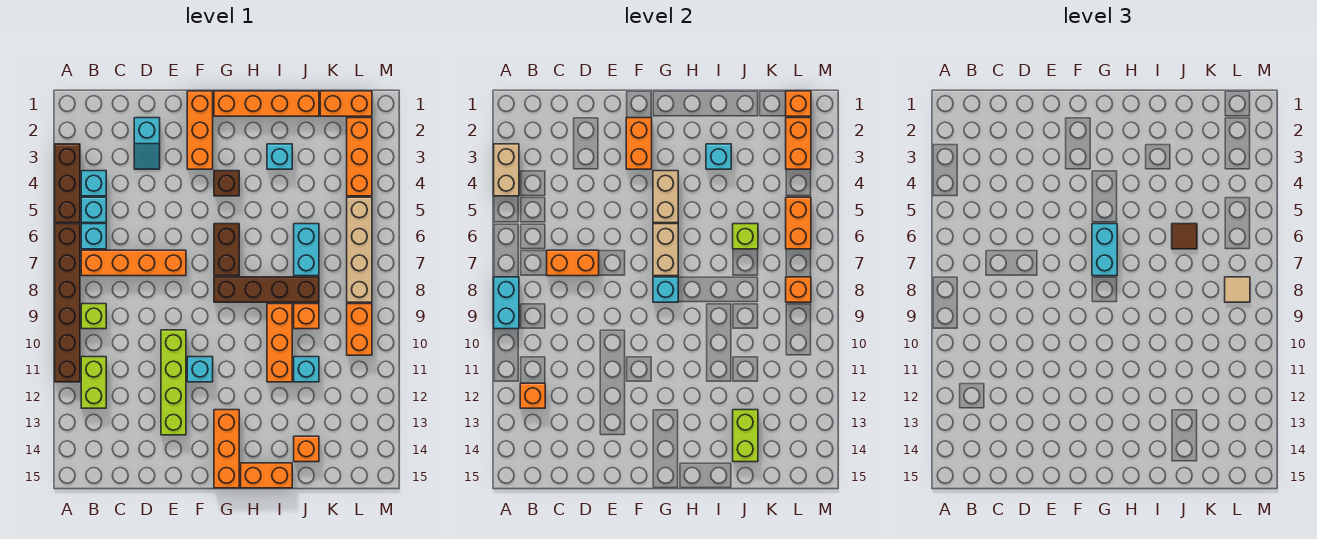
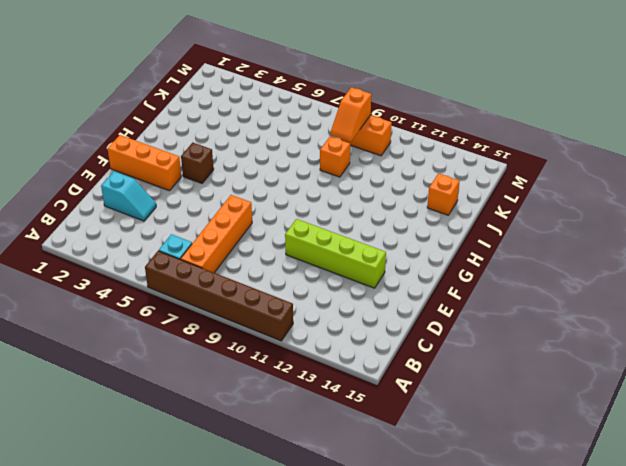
orange slope K9:L9 level 2 top L -> none
none -> brown brick A3:A5 level 1
none -> cyan brick B4 level 1
none -> cyan brick B5 level 1
none -> lime brick B9 level 1

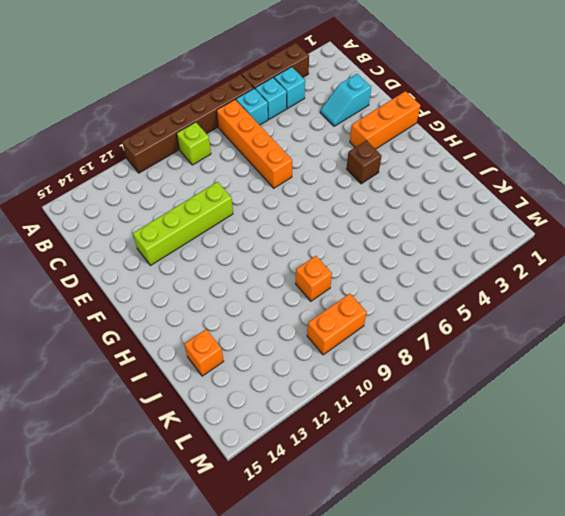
none -> lime brick B11:B12 level 1
none -> cyan brick F11 level 1
none -> orange brick G1:J1 level 1
none -> brown brick G6:G7 level 1

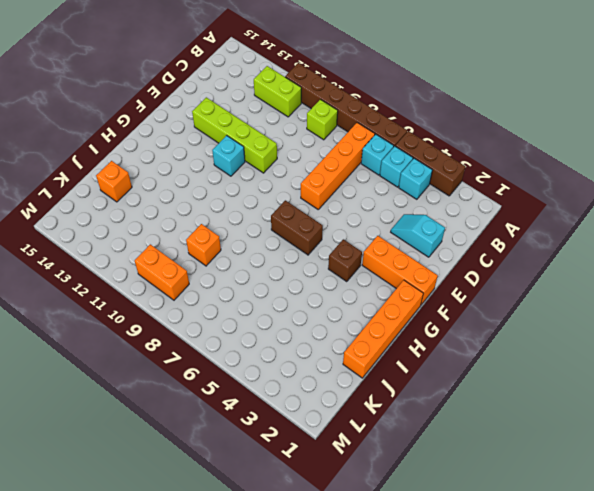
none -> brown brick G8:J8 level 1
none -> orange brick G13:G15 level 1
none -> orange brick H15:I15 level 1
none -> cyan brick I3 level 1

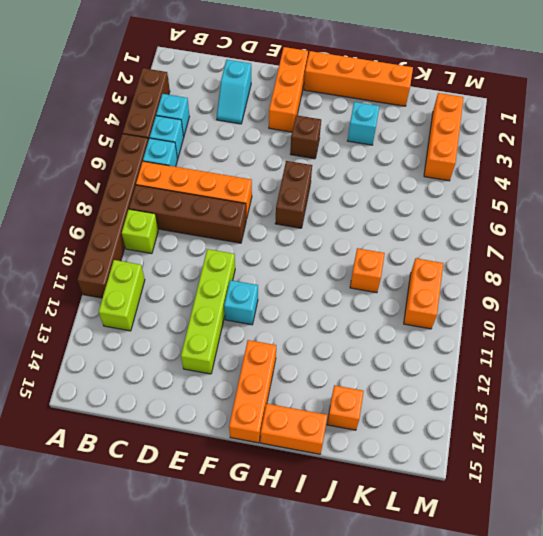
brown brick B8:E8 level 1 -> brown brick G8:J8 level 1
none -> orange brick I9:I11 level 1
none -> cyan brick J6:J7 level 1
none -> cyan brick J11 level 1
none -> orange brick K1:L1 level 1

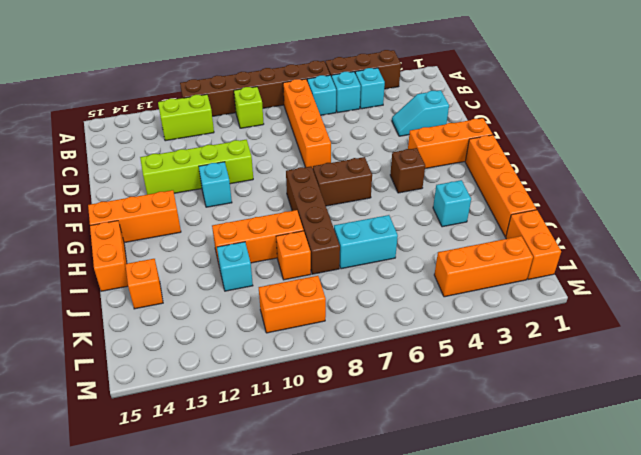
none -> tan brick L5:L8 level 1
none -> tan brick A3:A4 level 2
none -> cyan brick A8:A9 level 2
none -> orange brick B12 level 2

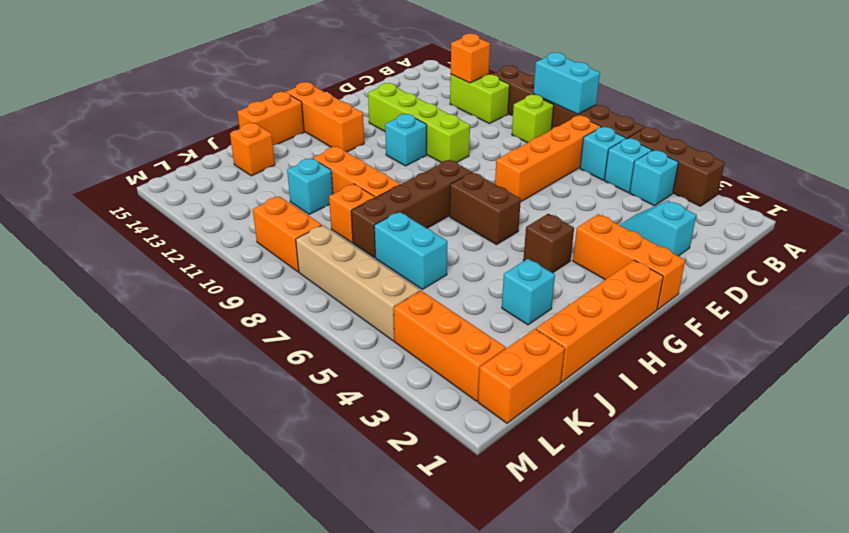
none -> tan brick A3:A4 level 2
none -> orange brick C7:D7 level 2
none -> orange brick F2:F3 level 2
none -> tan brick G4:G5 level 2

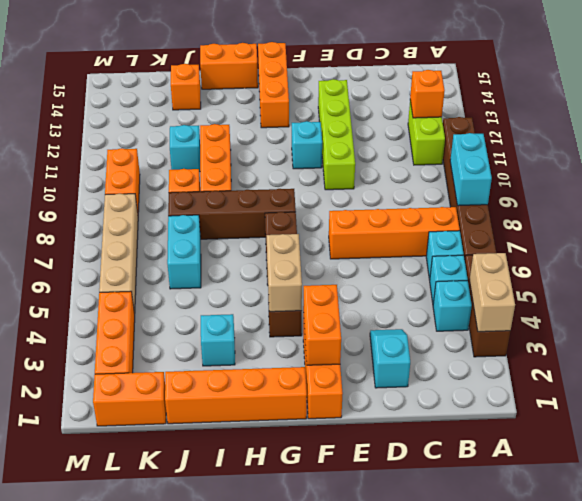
none -> lime brick B9 level 1
none -> orange brick C7:D7 level 2
none -> tan brick G6:G7 level 2
none -> cyan brick G8 level 2

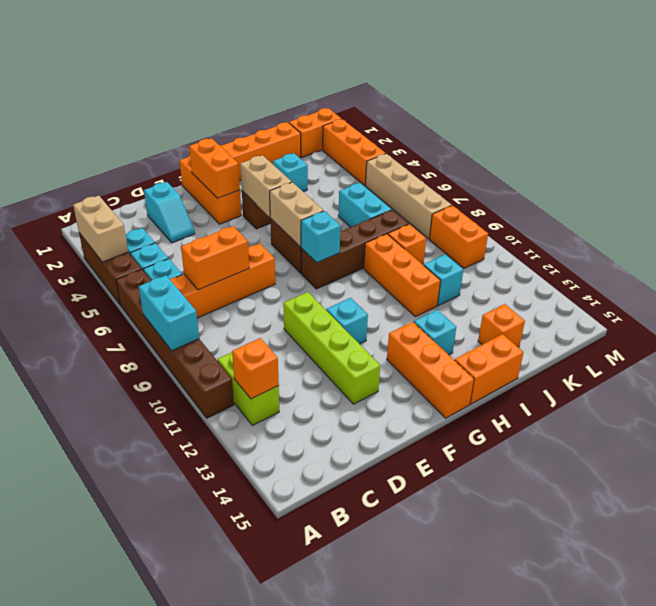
cyan brick H13 level 1 -> cyan brick I3 level 2
none -> lime brick B9 level 1
none -> lime brick J6 level 2
none -> lime brick J13:J14 level 2
none -> orange brick L1 level 2

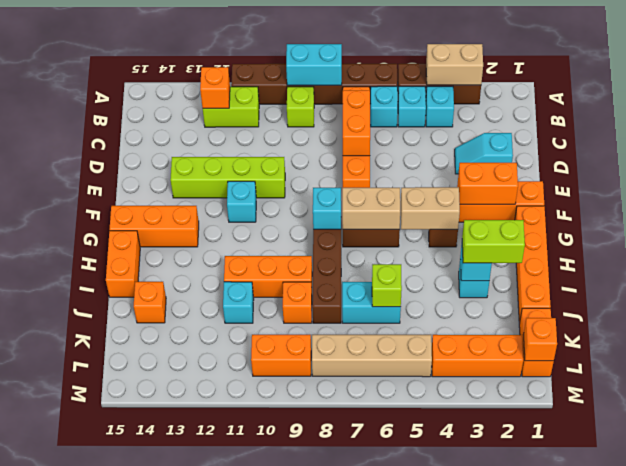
lime brick I2:I3 level 3 -> lime brick J13:J14 level 2
none -> orange brick L2:L3 level 2
none -> orange brick L5:L6 level 2
none -> orange brick L8 level 2
none -> cyan brick G6:G7 level 3

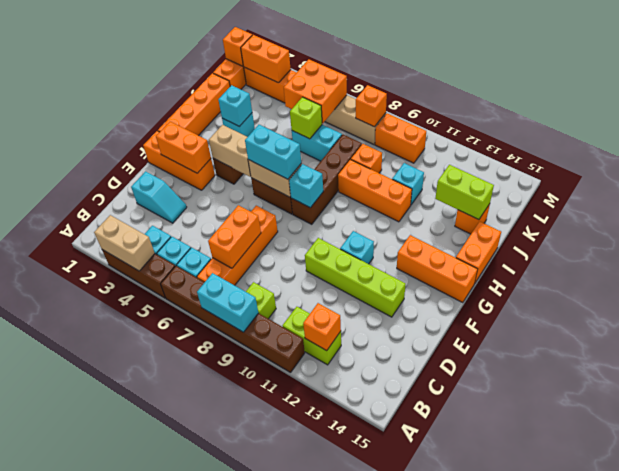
orange brick K5:L6 level 2 -> orange brick L5:L6 level 2
none -> brown tile J6 level 3
none -> tan tile L8 level 3

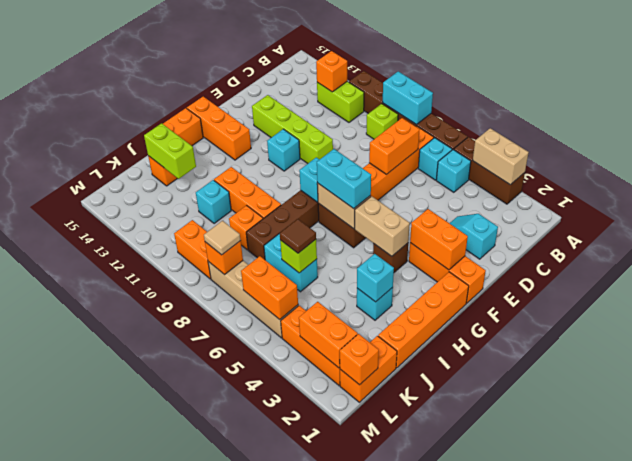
none -> cyan brick B4 level 1

